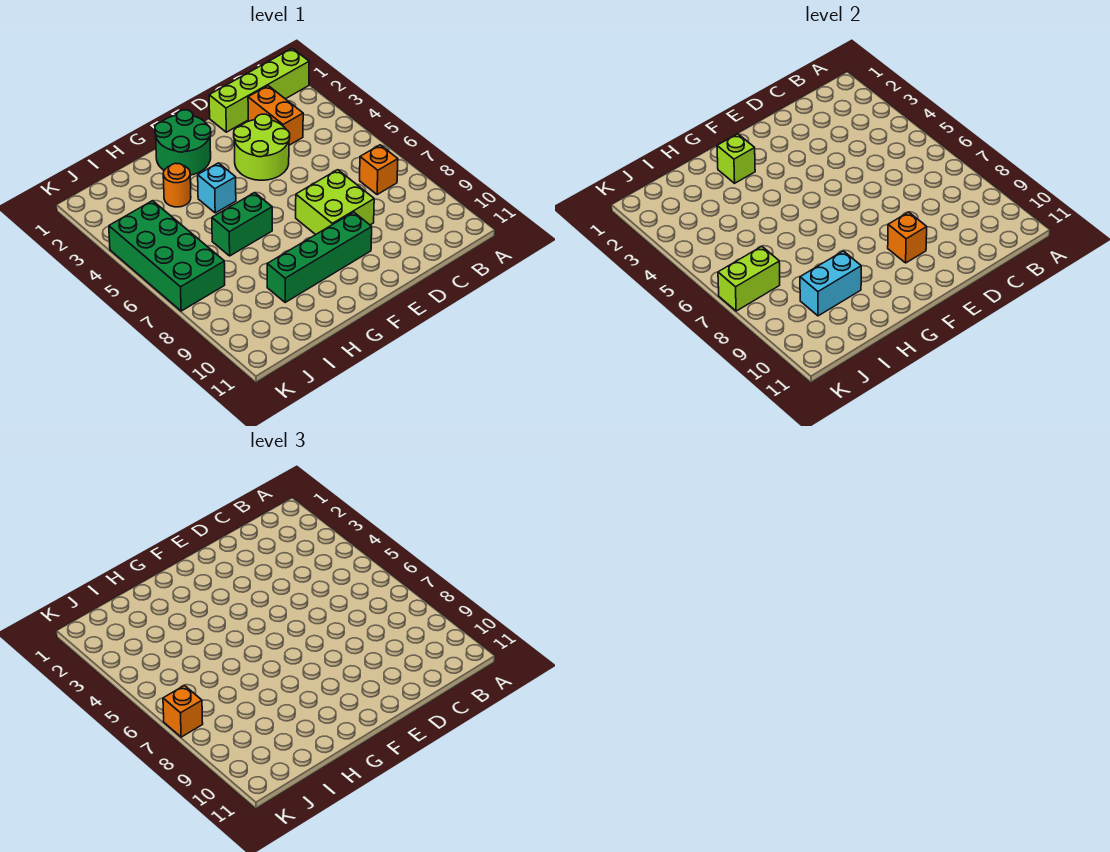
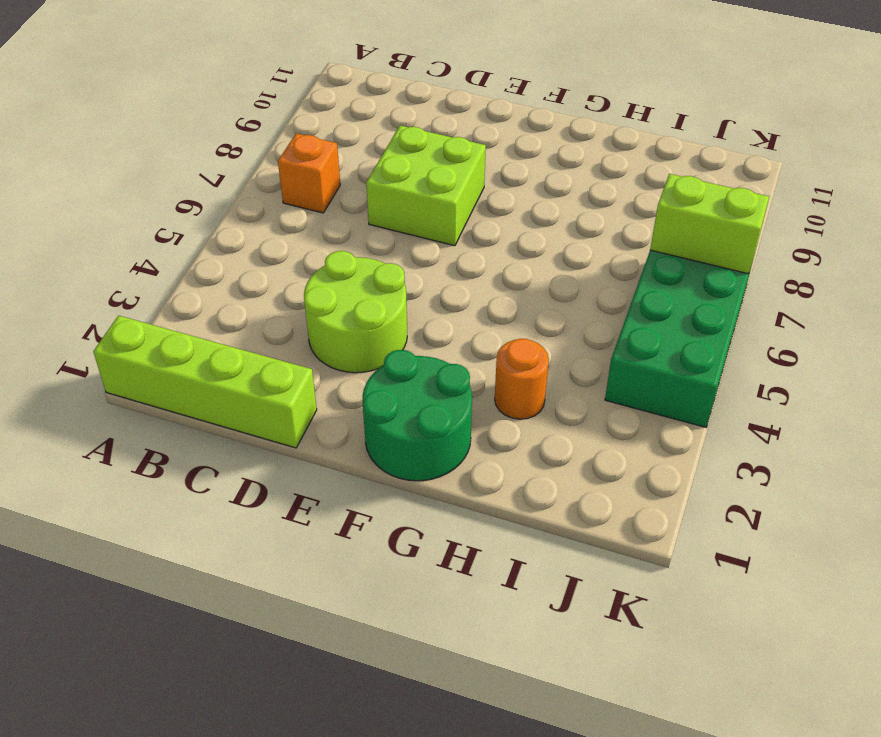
none -> orange brick C2:C3 level 1
none -> green brick E9:H9 level 1
none -> cyan brick G4 level 1

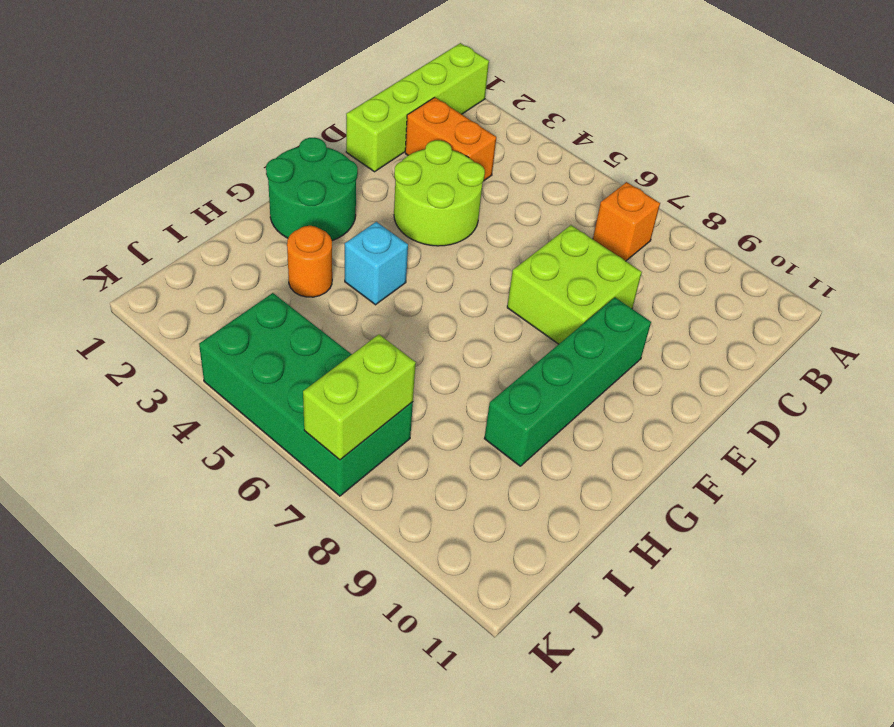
none -> green brick G6:H6 level 1
none -> orange brick E9 level 2
none -> lime brick G2 level 2

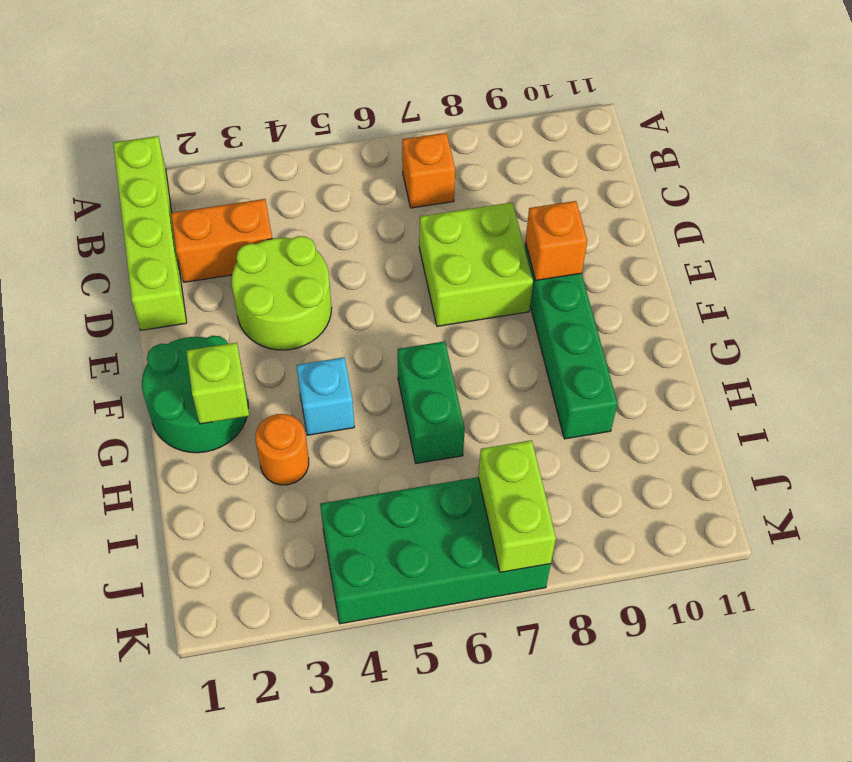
none -> cyan brick H9:I9 level 2
none -> orange brick K7 level 3

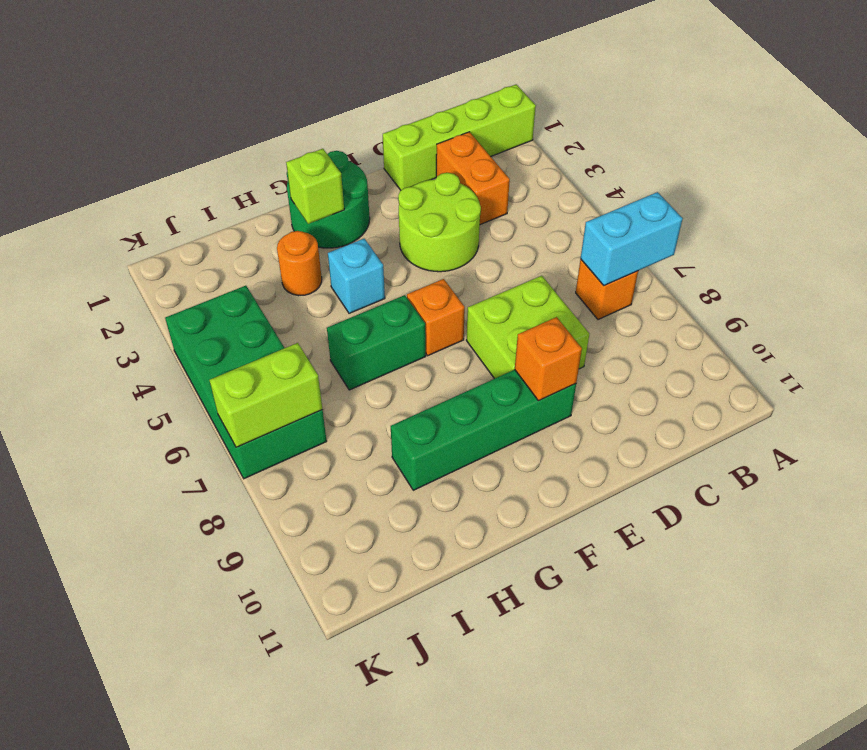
cyan brick A7:B7 level 2 -> cyan brick H9:I9 level 2
orange brick F6 level 1 -> orange brick K7 level 3

